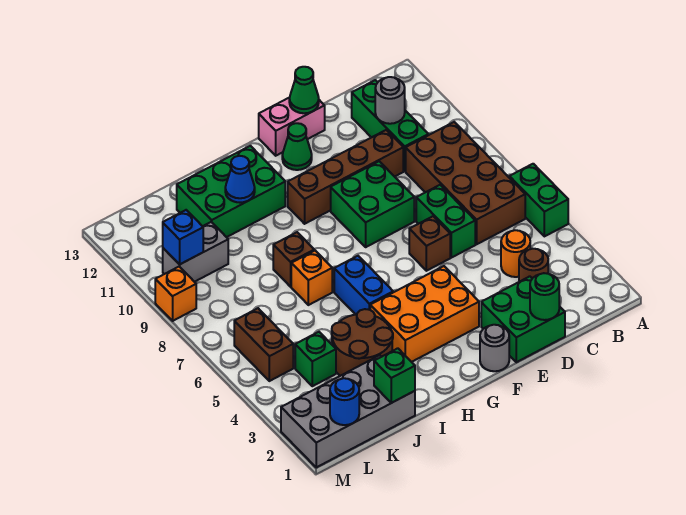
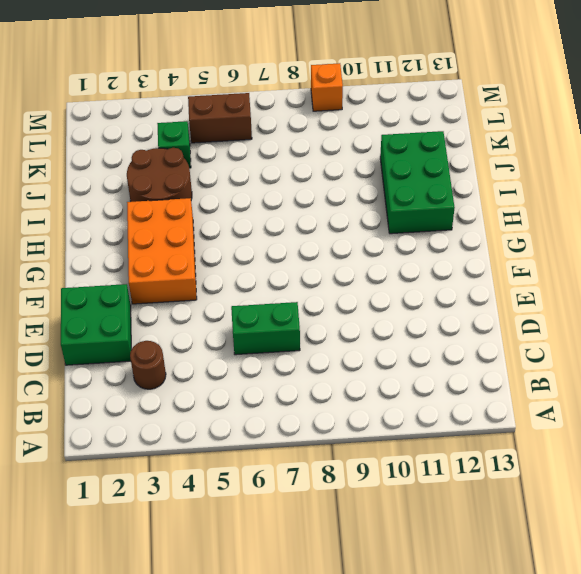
none -> green brick A5:A6 level 1
none -> brown brick B6:C9 level 1
none -> orange round brick C4 level 1
none -> green brick C10:C12 level 1

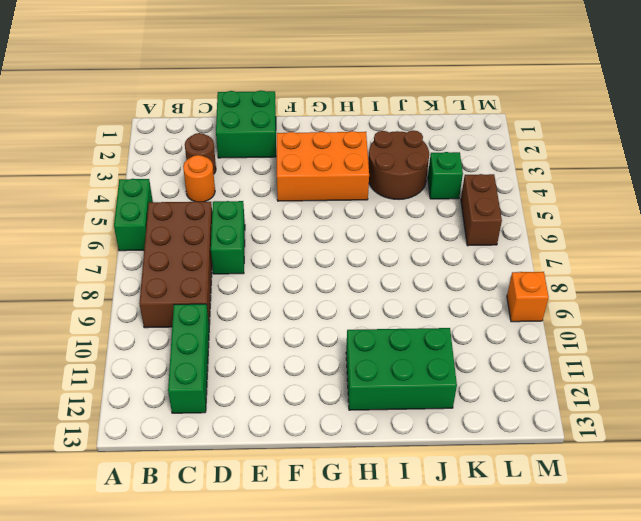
none -> brown brick D10:G10 level 1
none -> brown brick E6 level 1
none -> green brick E8:F9 level 1
none -> pink brick E13:F13 level 1

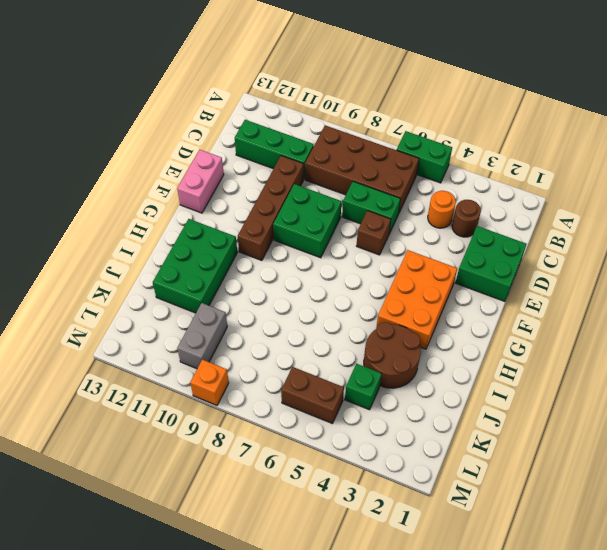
none -> grey round brick F1 level 1
none -> green cone F12 level 1
none -> blue brick H5:H6 level 1
none -> orange brick I7 level 1

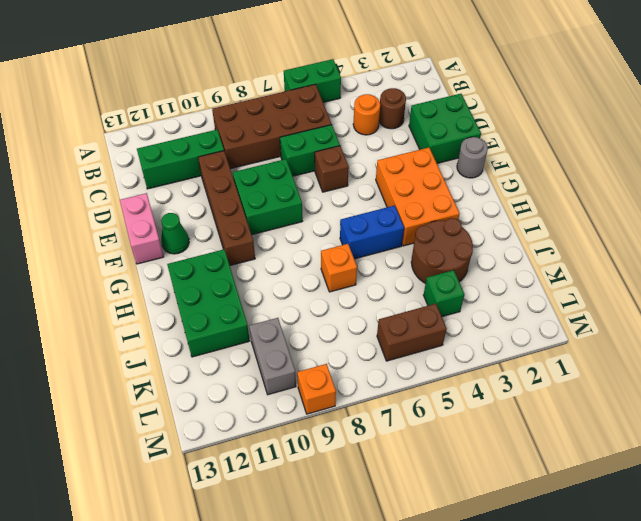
none -> brown brick I8 level 1
none -> grey brick J1:M2 level 1
none -> grey round brick C11 level 2
none -> green round brick D1 level 2

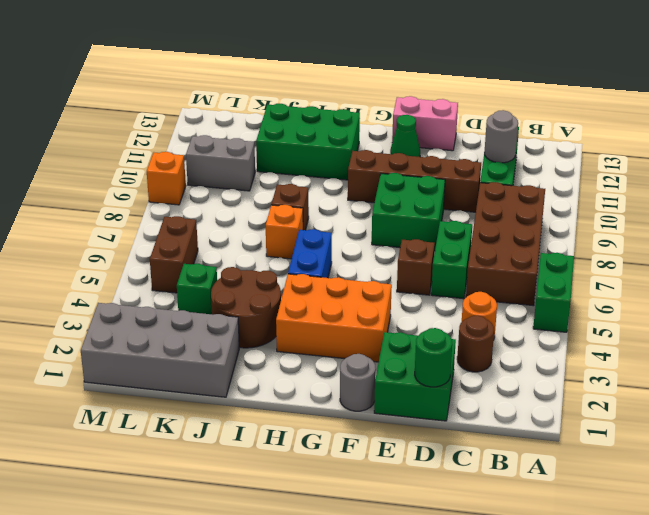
none -> green cone E13 level 2
none -> blue cone I11 level 2
none -> green brick J1 level 2
none -> blue round brick L1 level 2

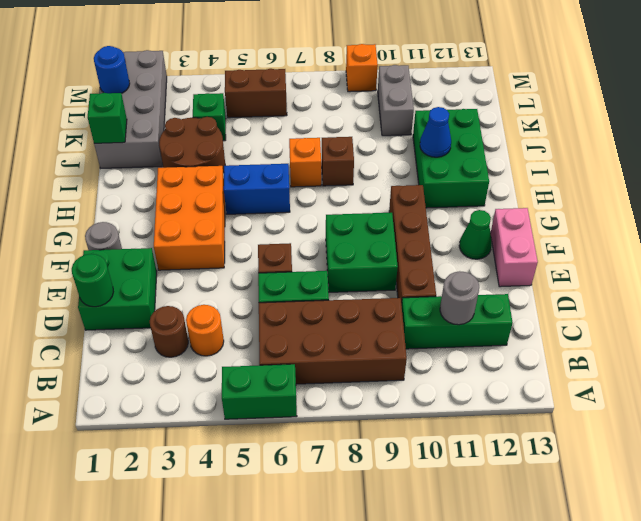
none -> green cone E13 level 2
none -> blue brick L10 level 2

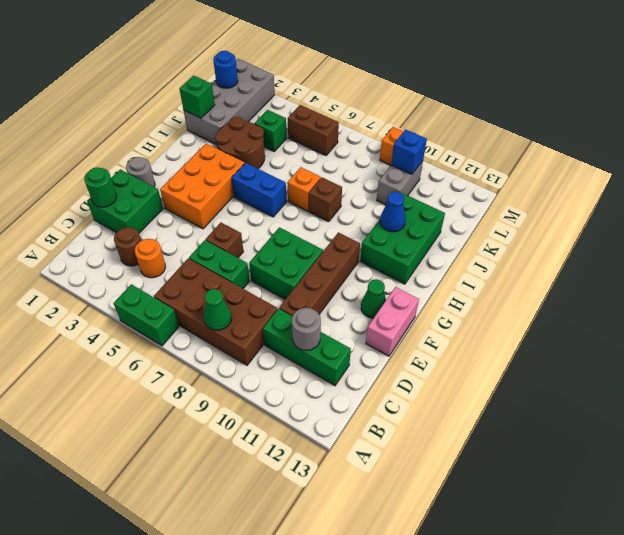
green cone B8 level 2 -> green cone E13 level 2

